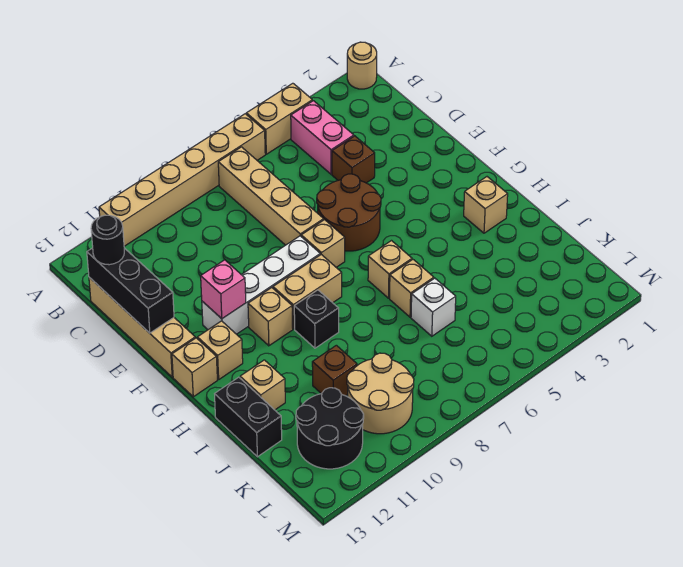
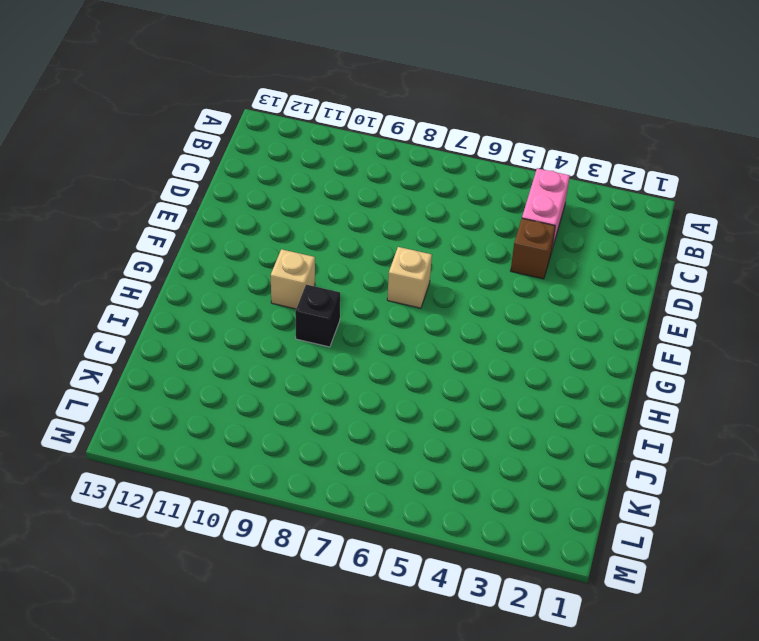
none -> tan round brick A1 level 1
none -> tan brick A4:A5 level 1
none -> tan brick A6:A11 level 1

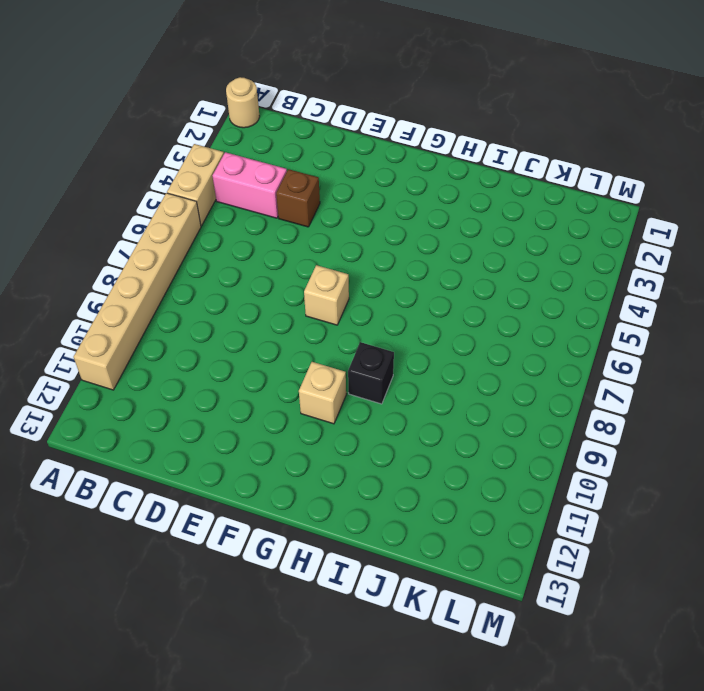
none -> tan brick B7:E7 level 1
none -> tan brick C13:F13 level 1
none -> brown round brick E5:F6 level 1

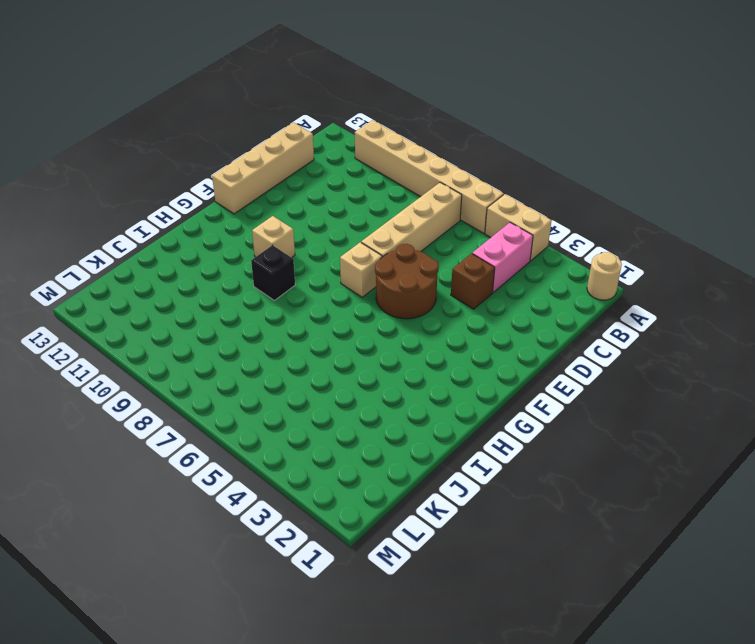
none -> white brick F8:F11 level 1
none -> tan brick G8:G9 level 1
none -> tan brick G12 level 1

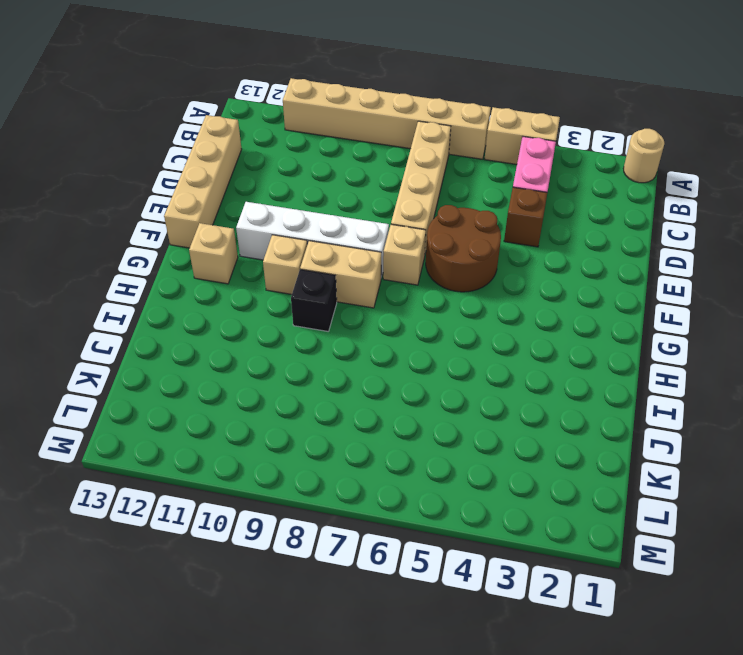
none -> tan brick G13 level 1
none -> tan brick H2 level 1
none -> tan brick H6 level 1

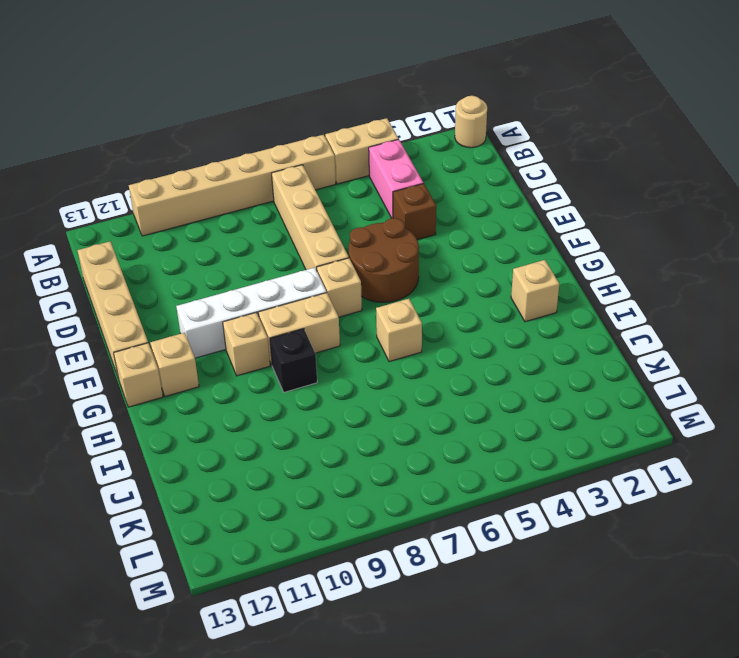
none -> tan brick I6 level 1
none -> tan brick I12 level 1
none -> black brick I13:J13 level 1

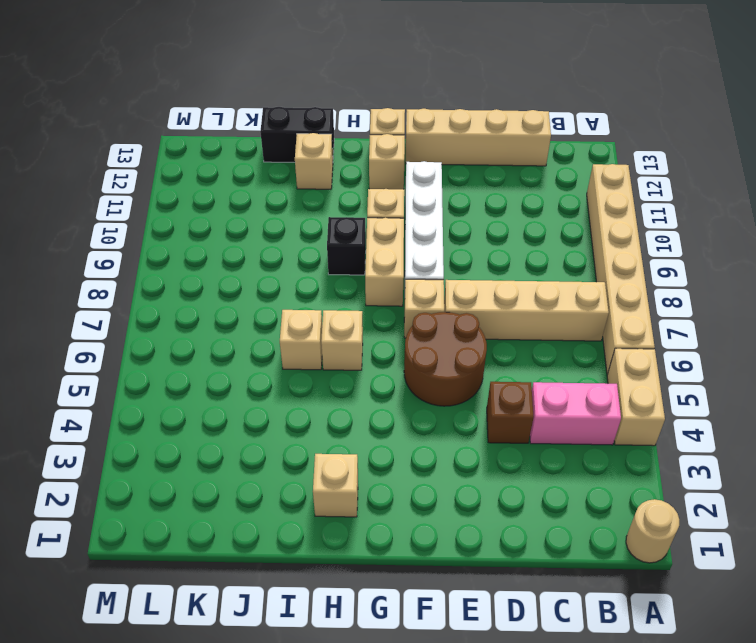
none -> white brick J6 level 1
none -> brown brick J10 level 1
none -> tan round brick K9:L10 level 1

